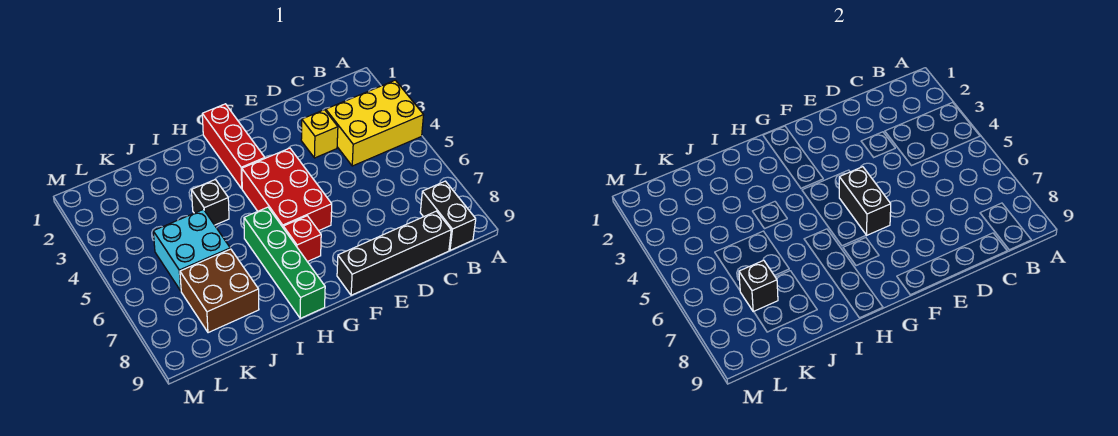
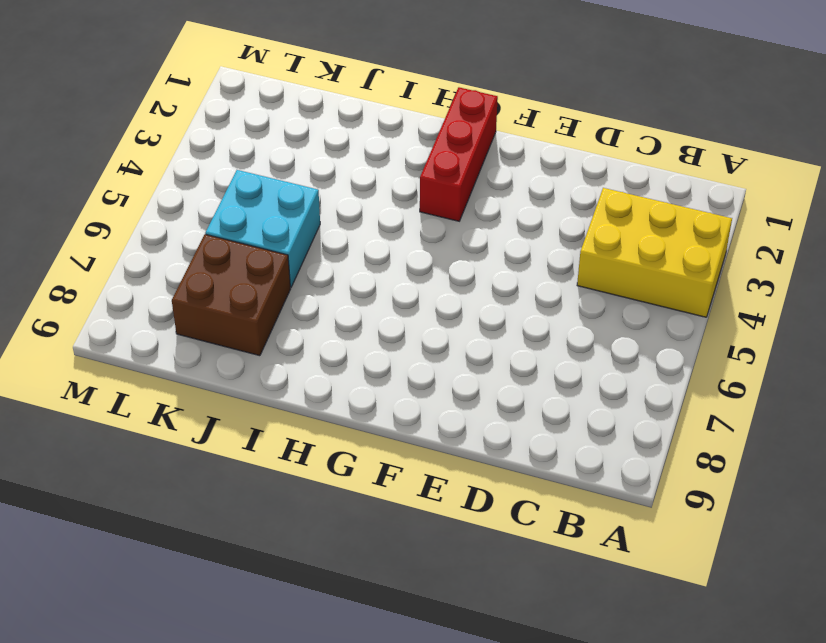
none -> black brick B8:B9 level 1
none -> black brick C9:F9 level 1
none -> yellow brick D3 level 1

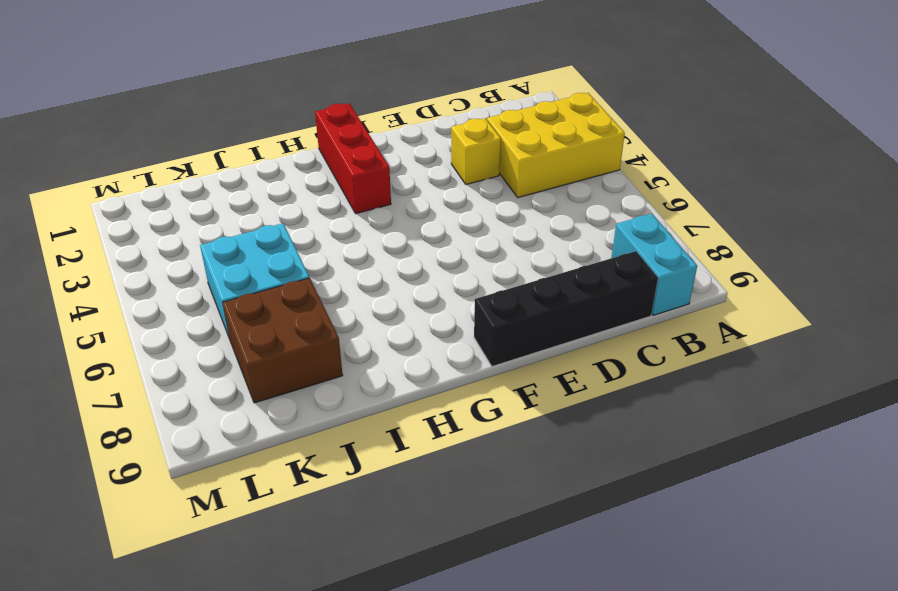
cyan brick B8:B9 level 1 -> black brick B8:B9 level 1
none -> red brick F4:G6 level 1
none -> red brick G7 level 1
none -> green brick H6:H9 level 1

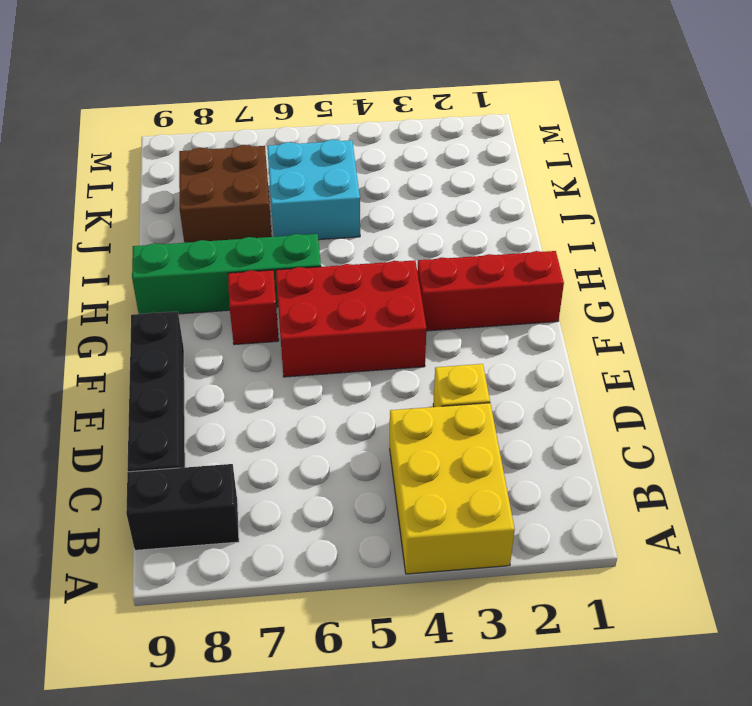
none -> black brick I4 level 1
none -> black brick F5:F6 level 2
none -> black brick K7 level 2

